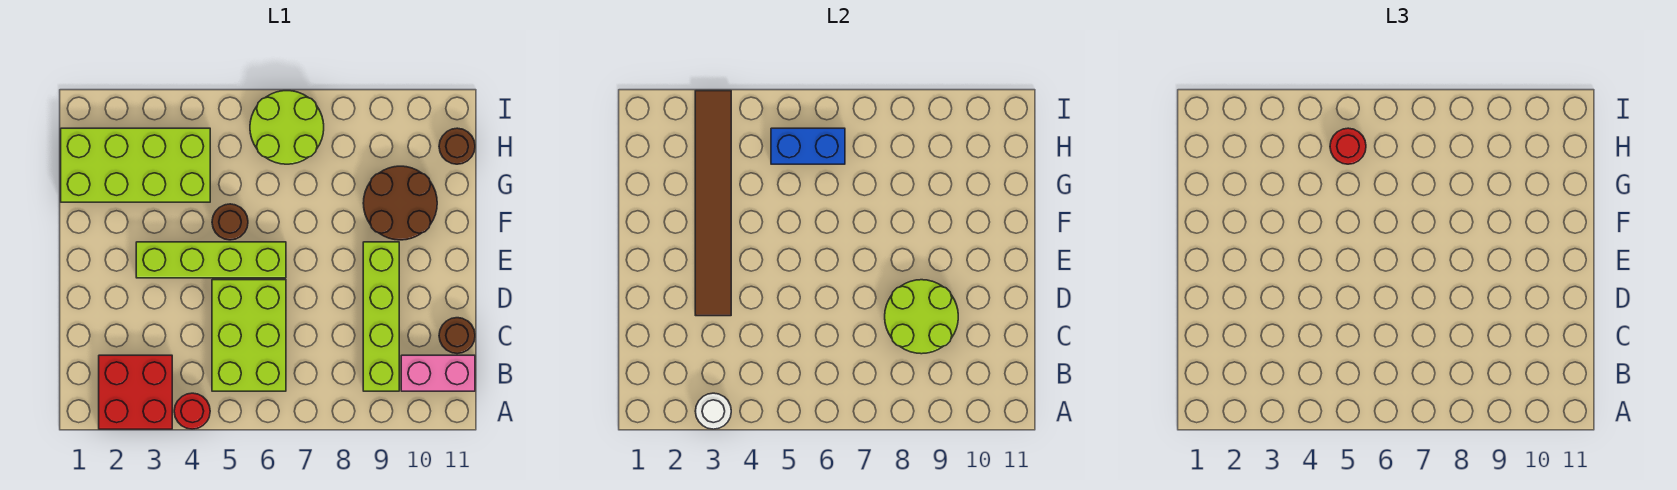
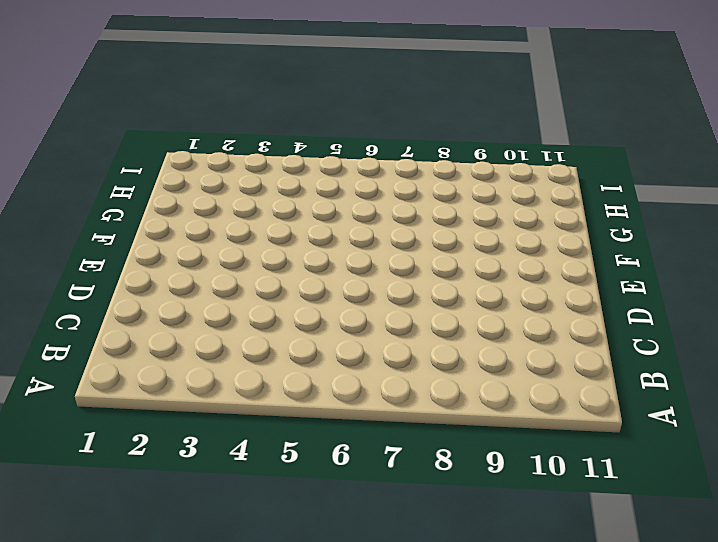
none -> red brick A2:B3 level 1
none -> red round brick A4 level 1
none -> lime brick B5:D6 level 1

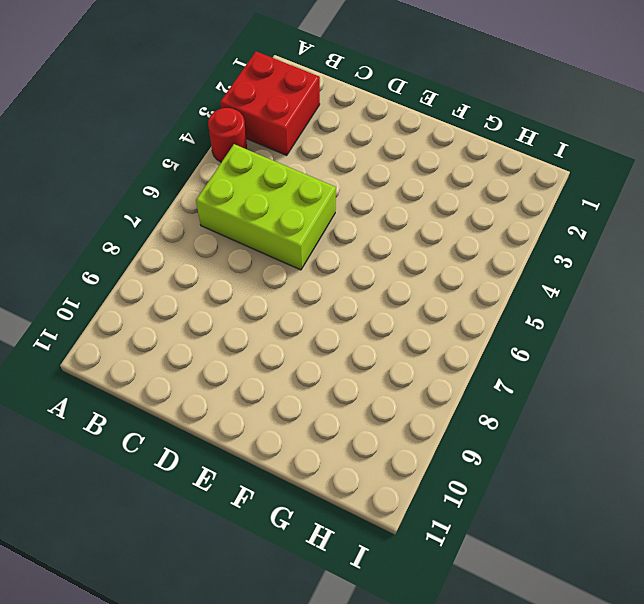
none -> lime brick B9:E9 level 1
none -> pink brick B10:B11 level 1
none -> brown round brick C11 level 1

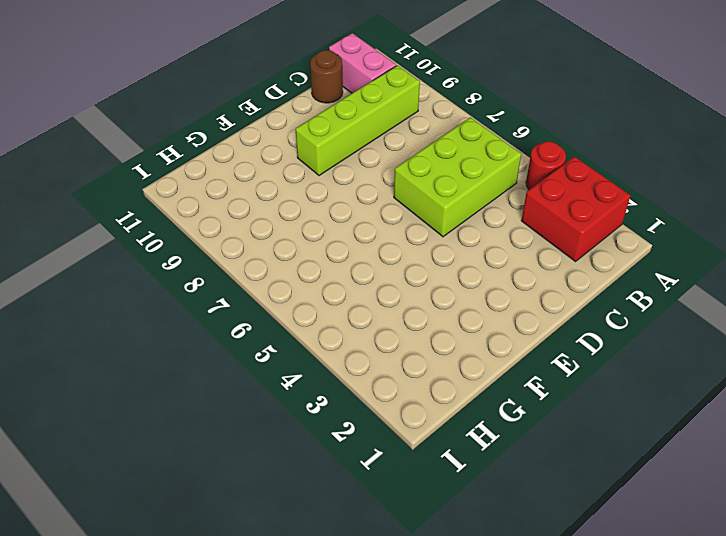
none -> lime brick E3:E6 level 1
none -> brown round brick F5 level 1
none -> brown round brick F9:G10 level 1

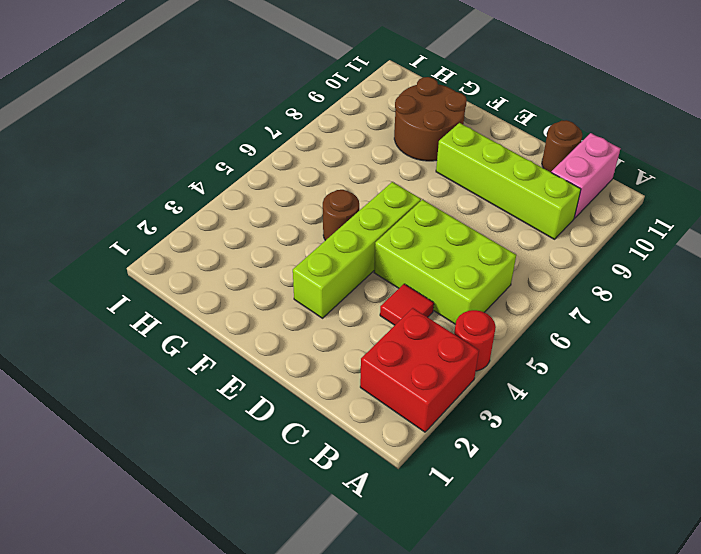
red tile C4 level 1 -> none
none -> lime brick G1:H4 level 1
none -> lime round brick H6:I7 level 1
none -> brown round brick H11 level 1

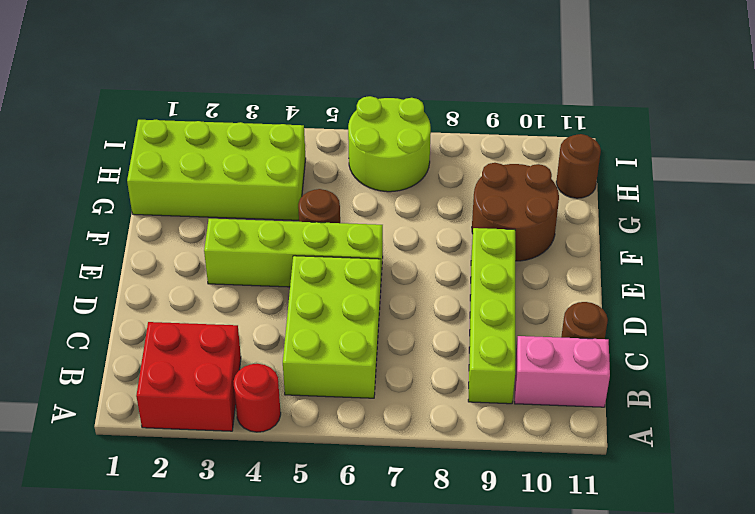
none -> white round brick A3 level 2
none -> lime round brick C8:D9 level 2
none -> brown tile D3:I3 level 2

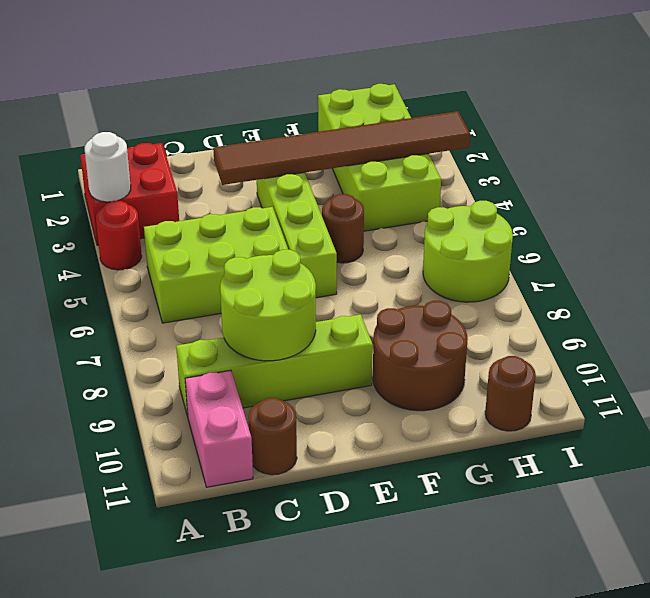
none -> blue brick H5:H6 level 2
none -> red round brick H5 level 3

